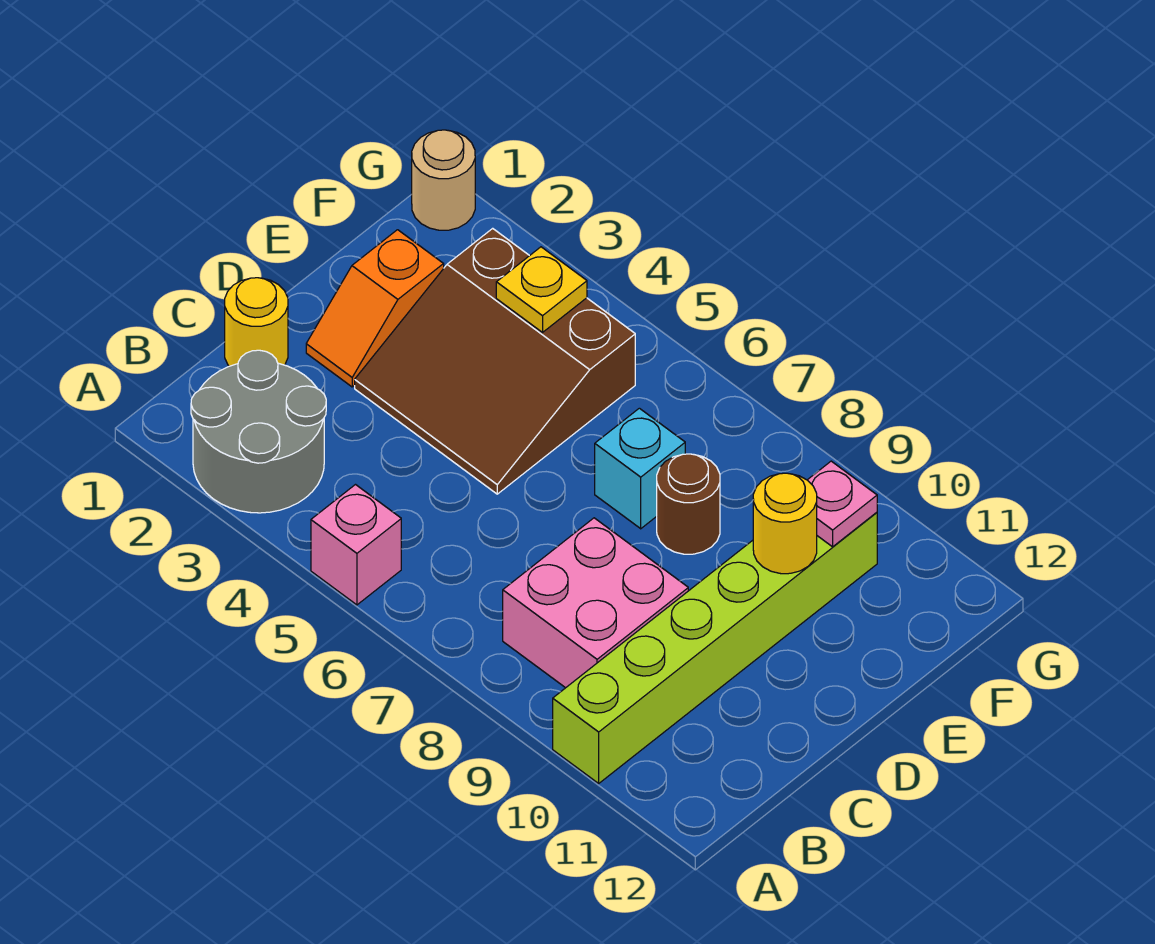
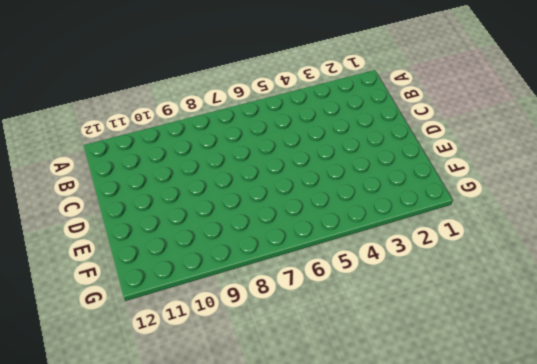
none -> grey round brick A2:B3 level 1
none -> pink brick A5 level 1
none -> lime brick A10:F10 level 1

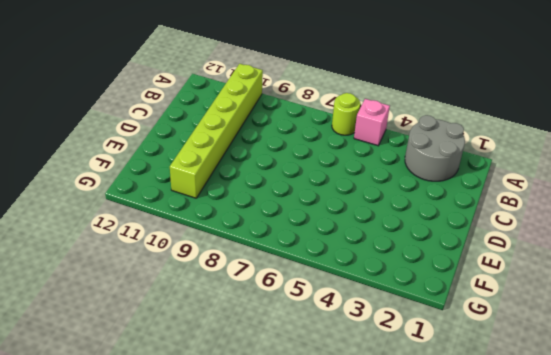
lime round brick A6 level 1 -> none
none -> pink brick B8:C9 level 1
none -> yellow round brick C1 level 1
none -> orange slope D2:E2 level 1 top E

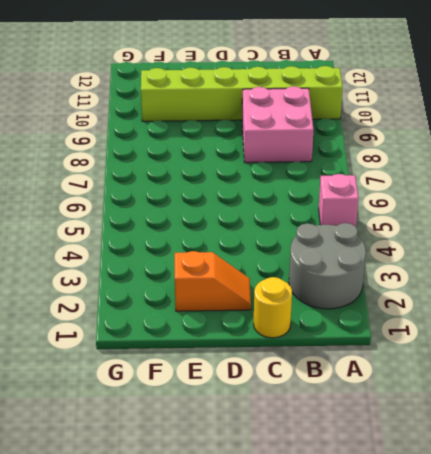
none -> brown slope D3:F5 level 1 top F
none -> cyan brick E7 level 1
none -> brown round brick E8 level 1

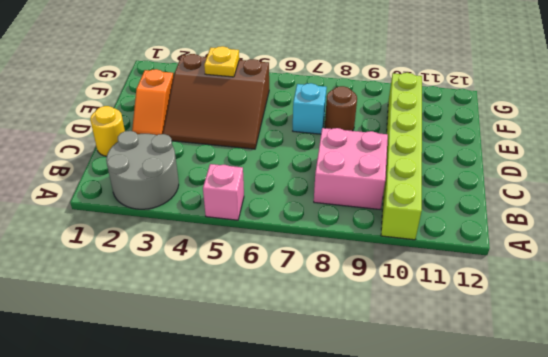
none -> tan round brick G1 level 1
none -> yellow round brick E10 level 2
none -> pink plate F10 level 2

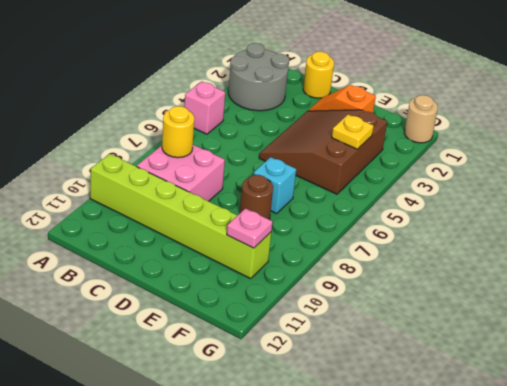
yellow round brick B8 level 2 -> yellow round brick E10 level 2

